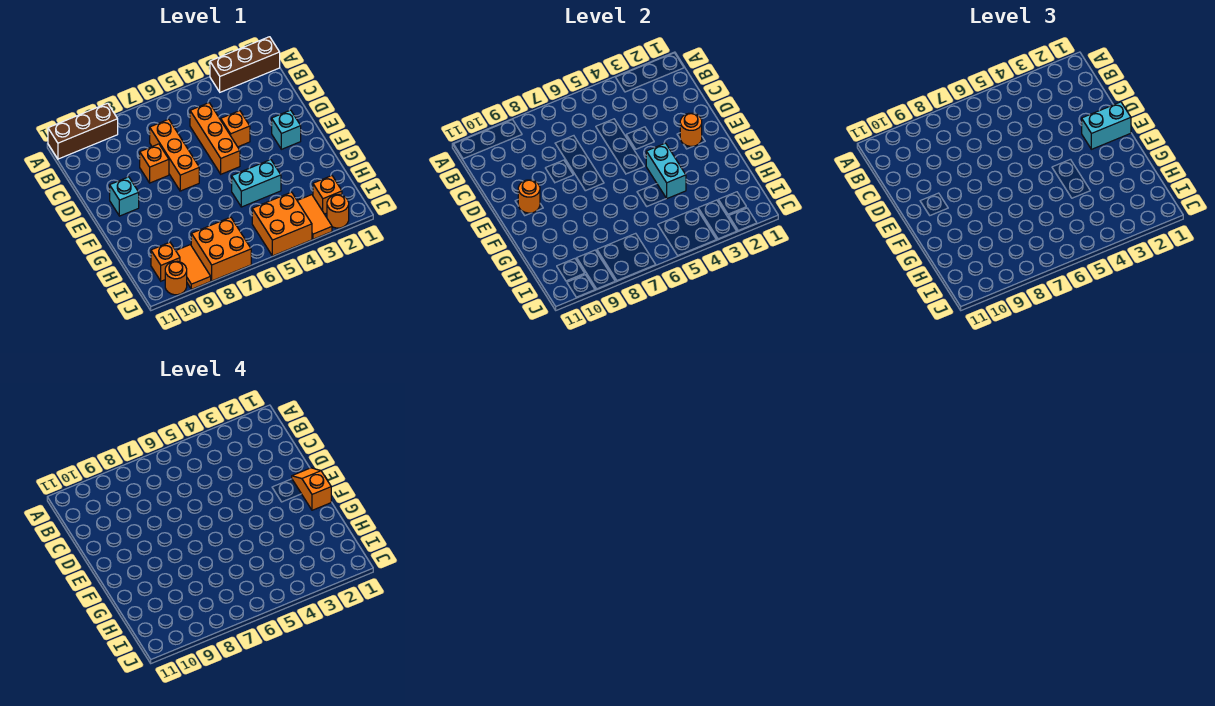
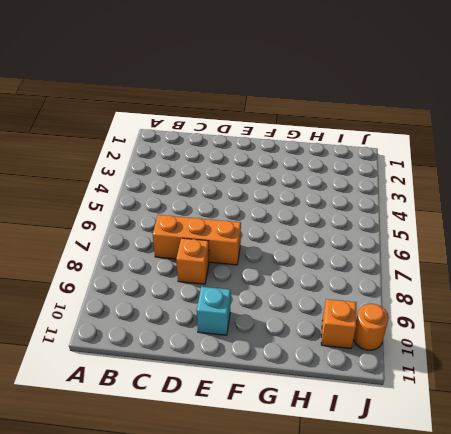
none -> brown brick A1:A3 level 1
none -> brown brick A9:A11 level 1
none -> orange brick C5:E5 level 1

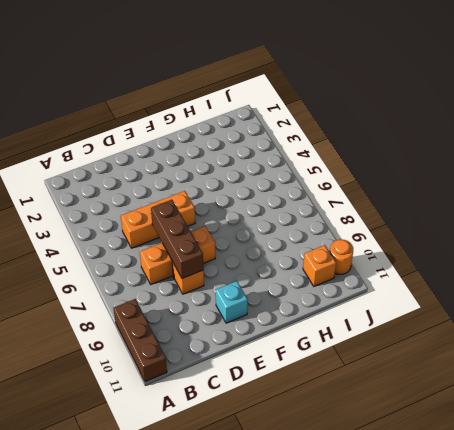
brown brick D6:D8 level 2 -> brown brick A1:A3 level 1
none -> orange brick D4 level 1
none -> cyan brick E2 level 1
none -> cyan brick G4:G5 level 1

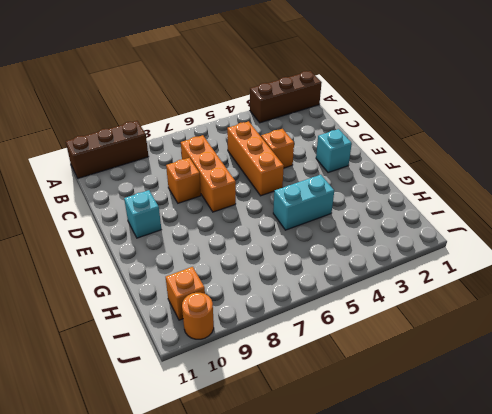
none -> orange brick I2 level 1
none -> orange tile I3:J3 level 1
none -> orange brick I4:J5 level 1

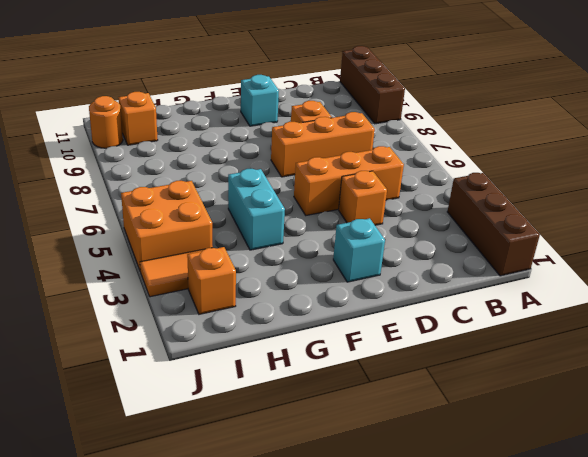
none -> orange brick I7:J8 level 1
none -> orange tile I9:J9 level 1
none -> orange round brick J2 level 1

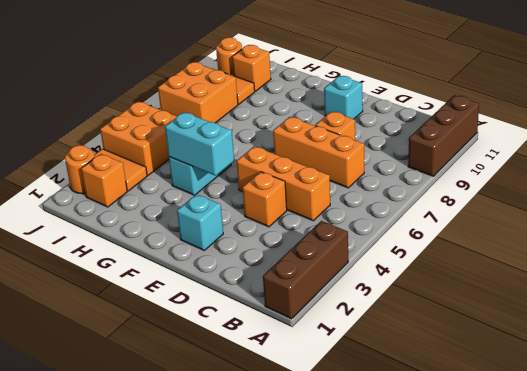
none -> orange round brick E2 level 2
none -> orange round brick E10 level 2
none -> cyan brick E1:E2 level 3

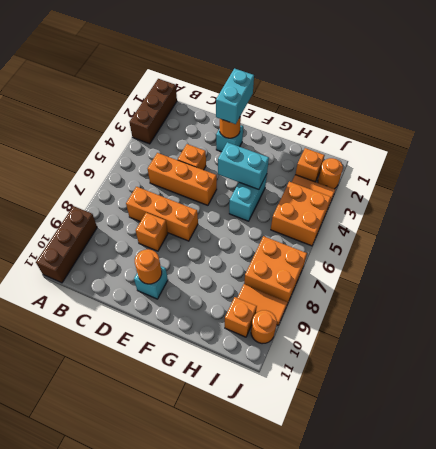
none -> orange slope E1:F1 level 4 top F

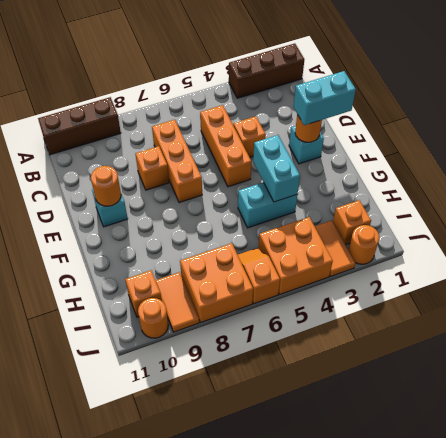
orange slope I6:J6 level 1 top J -> orange slope E1:F1 level 4 top F

